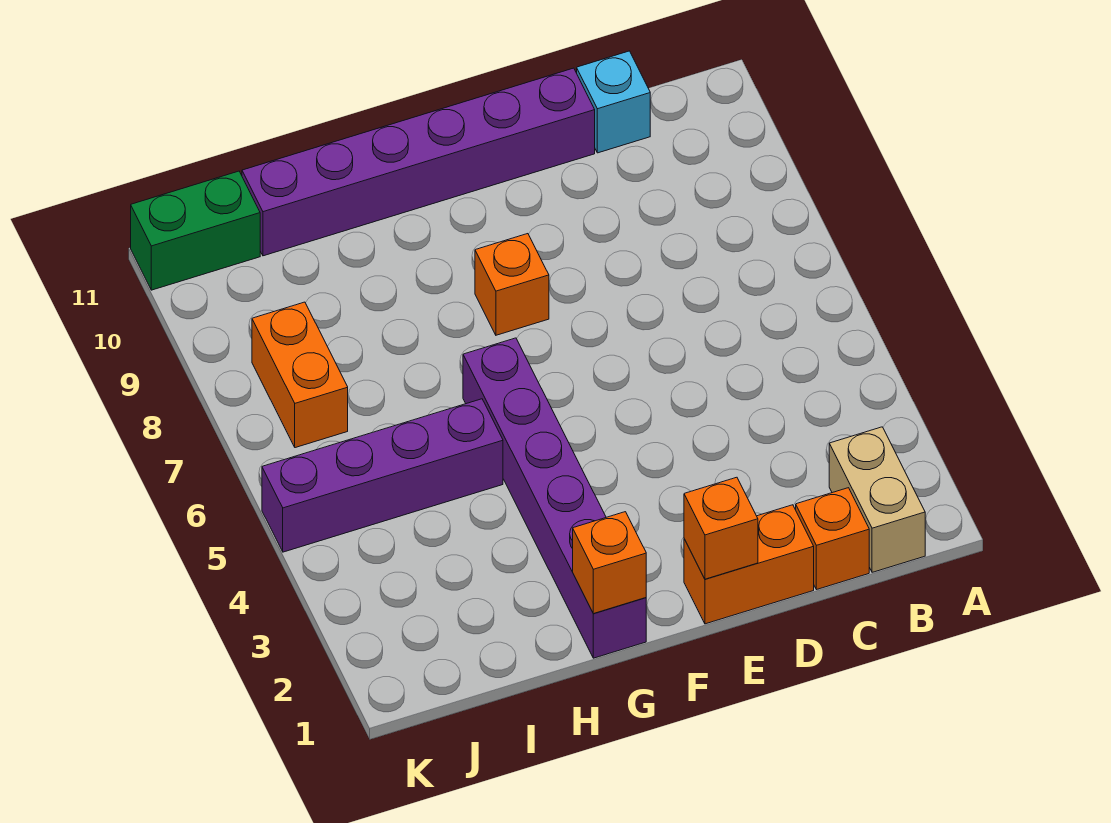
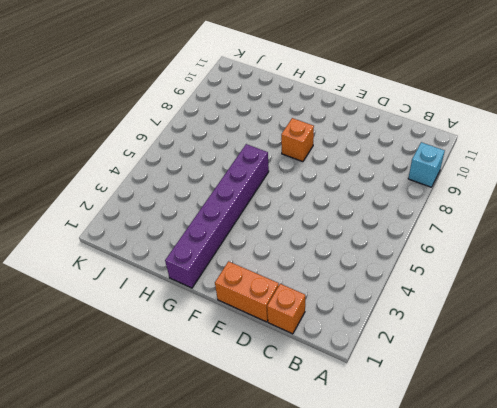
cyan brick A9 level 1 -> cyan brick C11 level 1
none -> tan brick B1:B2 level 1
none -> purple brick D11:I11 level 1
none -> purple brick H5:K5 level 1

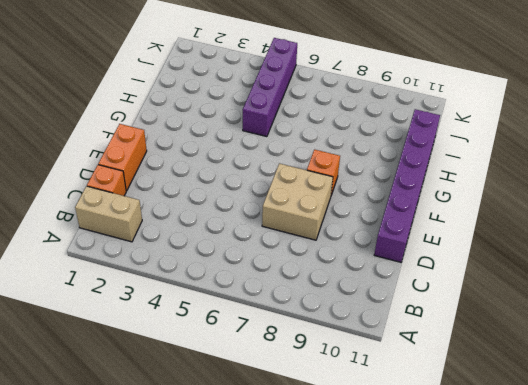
tan brick D7:E8 level 1 -> none
none -> cyan brick C11 level 1
none -> purple brick G1:G6 level 1
none -> orange brick J7:J8 level 1

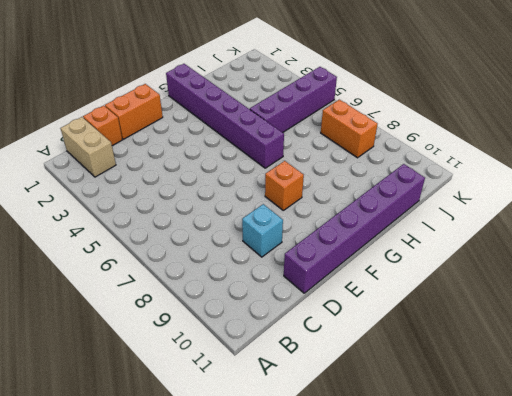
cyan brick D9 level 1 -> cyan brick C11 level 1
none -> green brick J11:K11 level 1
none -> orange brick E1 level 2
none -> orange brick G1 level 2

